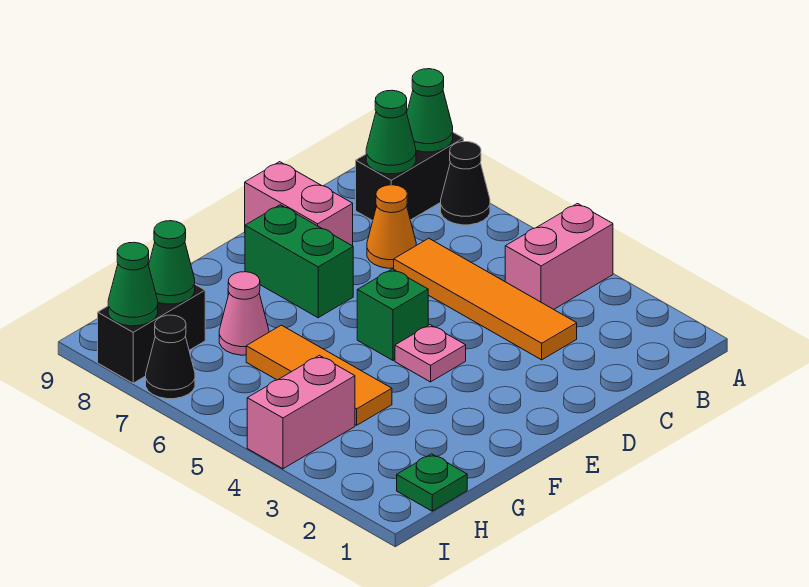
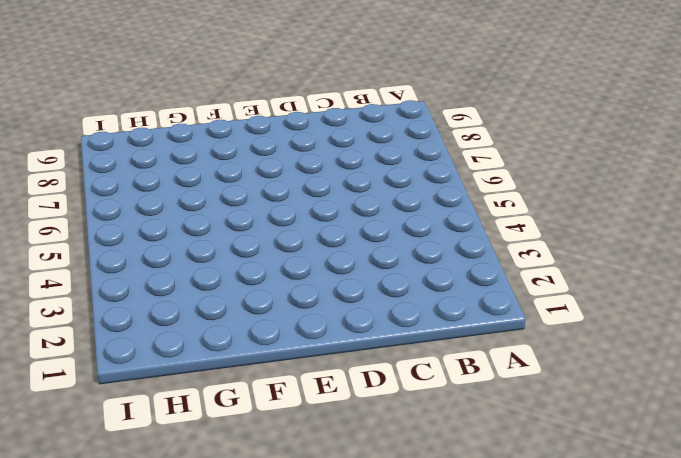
none -> pink brick A4:B4 level 1
none -> black cone A7 level 1
none -> black brick A8:B8 level 1

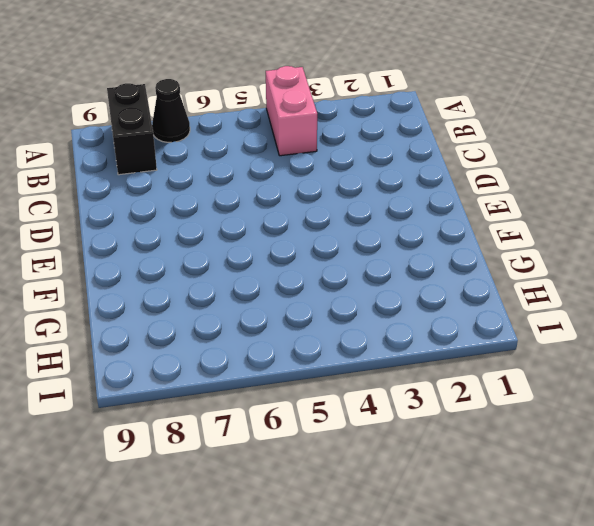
none -> orange tile C3:C6 level 1
none -> orange cone C7 level 1
none -> pink brick D8:D9 level 1

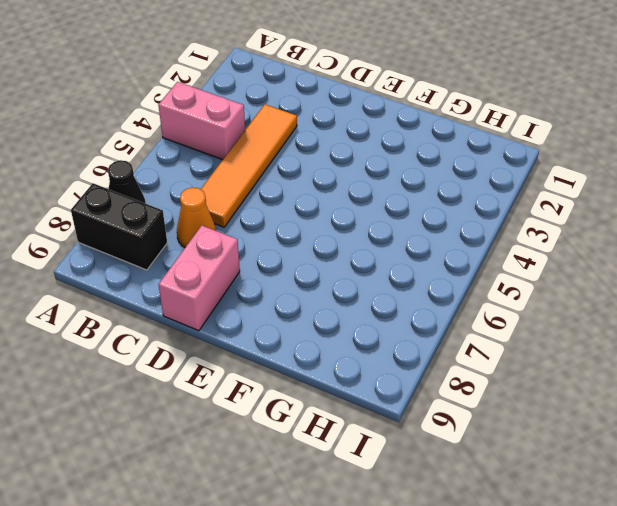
none -> pink plate E4 level 1
none -> green brick E5 level 1
none -> green brick E7:E8 level 1

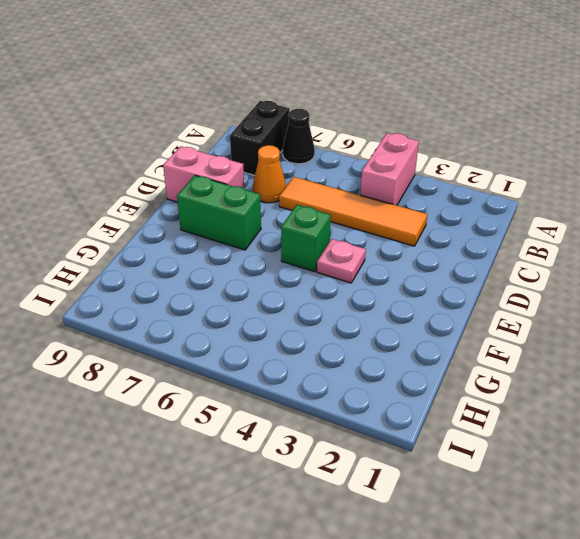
none -> orange tile G4:G6 level 1
none -> pink cone G7 level 1
none -> green plate H1 level 1

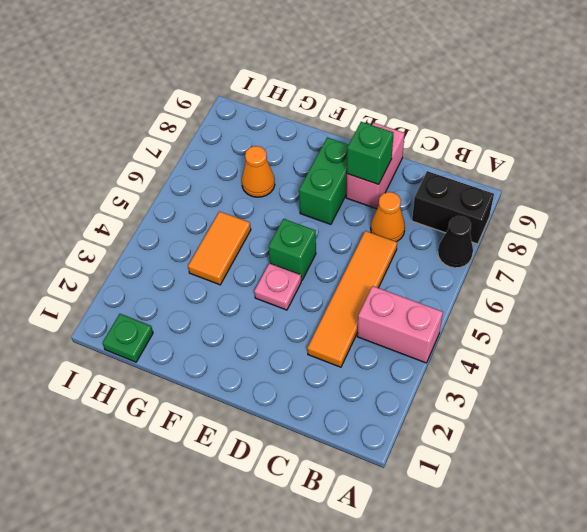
green brick D8 level 2 -> none
orange tile G4:G5 level 1 -> orange tile G4:G6 level 1
orange cone G7 level 1 -> pink cone G7 level 1
none -> pink brick H4:I4 level 1
none -> black brick H8:I8 level 1
none -> black cone I7 level 1

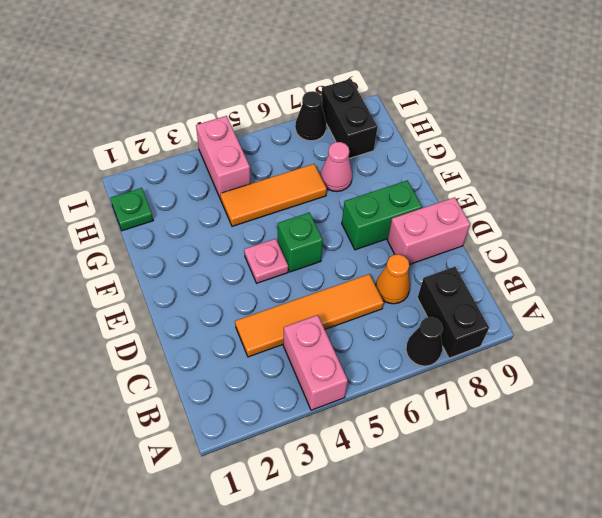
none -> green cone A8 level 2
none -> green cone B8 level 2
none -> green cone H8 level 2

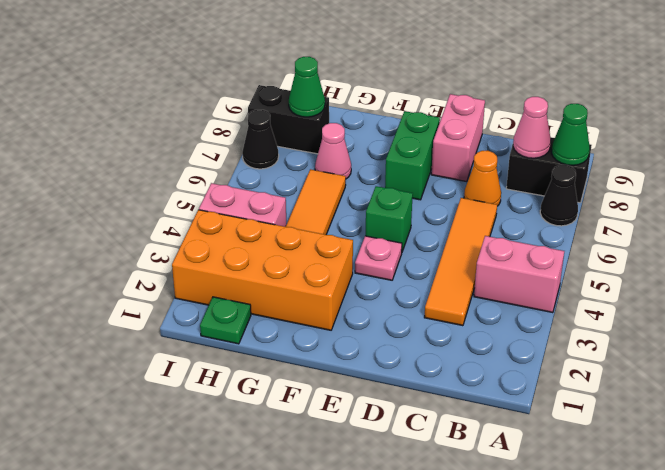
pink cone B8 level 2 -> green cone B8 level 2
orange brick F2:I3 level 1 -> none
none -> green cone I8 level 2

